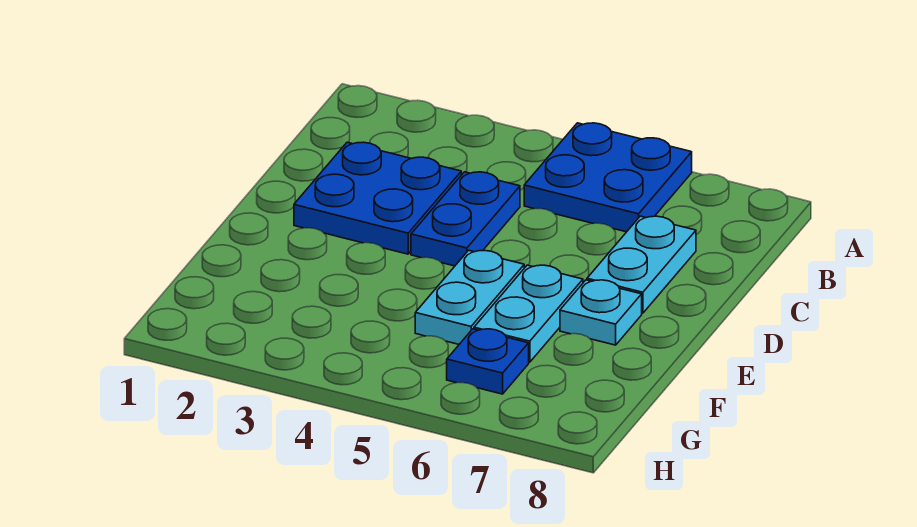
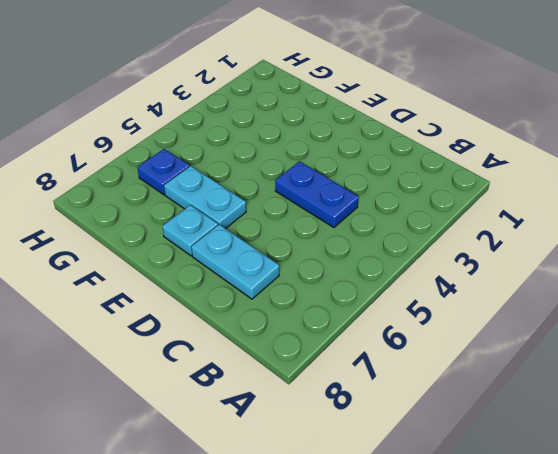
none -> blue plate A5:B6 level 1
none -> blue plate C2:D3 level 1

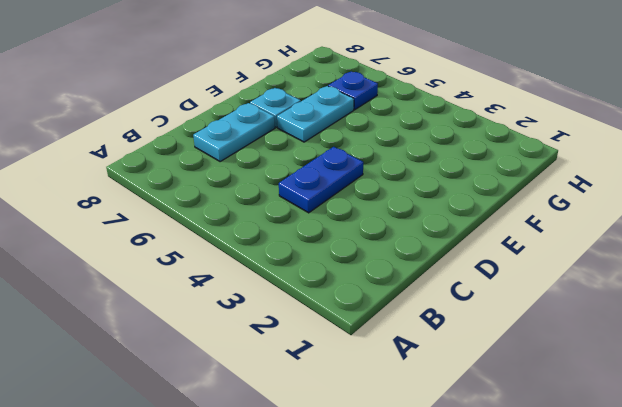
none -> blue plate A5:B6 level 1
none -> blue plate C2:D3 level 1

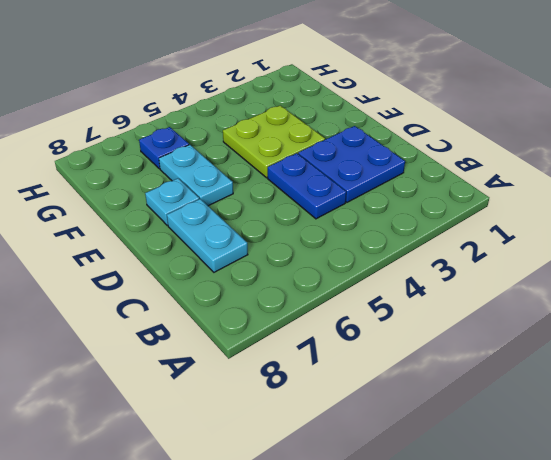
lime plate E3:F4 level 1 -> none
none -> blue plate A5:B6 level 1
none -> cyan plate E5:F5 level 1

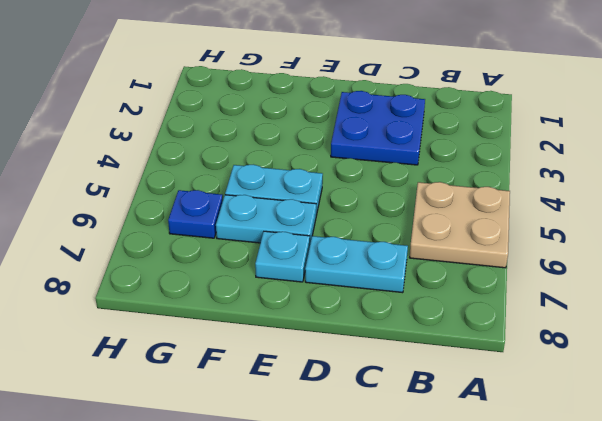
tan plate A5:B6 level 1 -> blue plate A5:B6 level 1
none -> blue plate C4:D4 level 1

